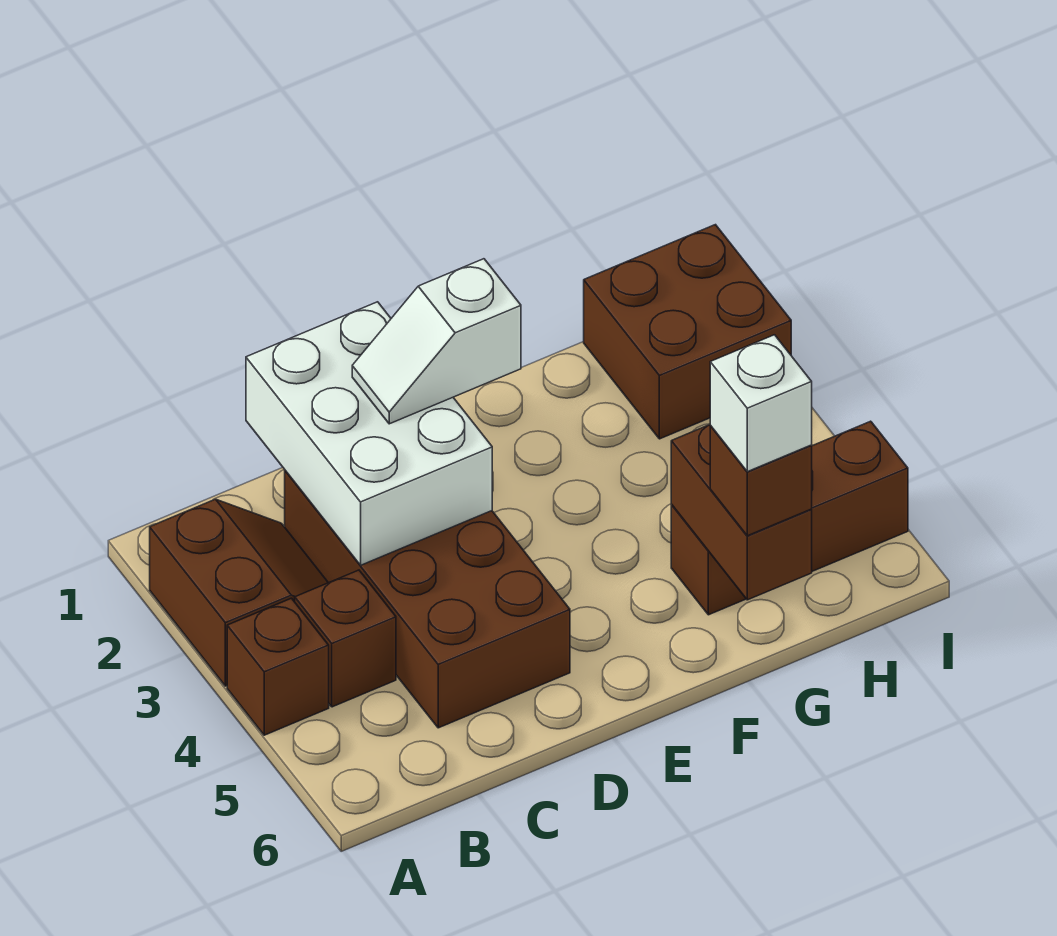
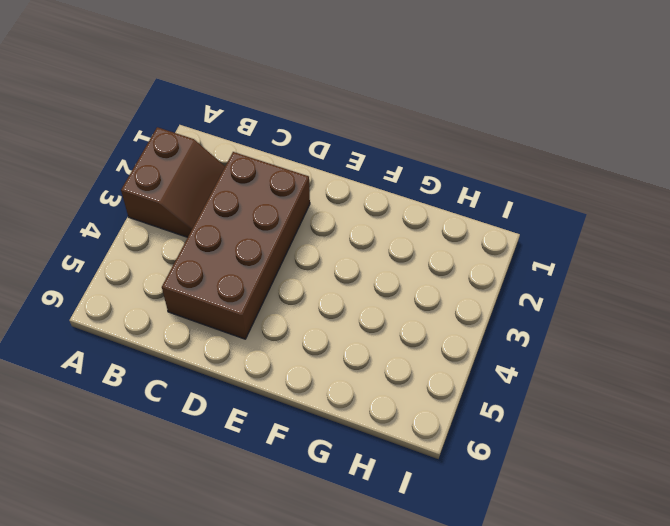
none -> brown brick A4 level 1
none -> brown brick B4 level 1

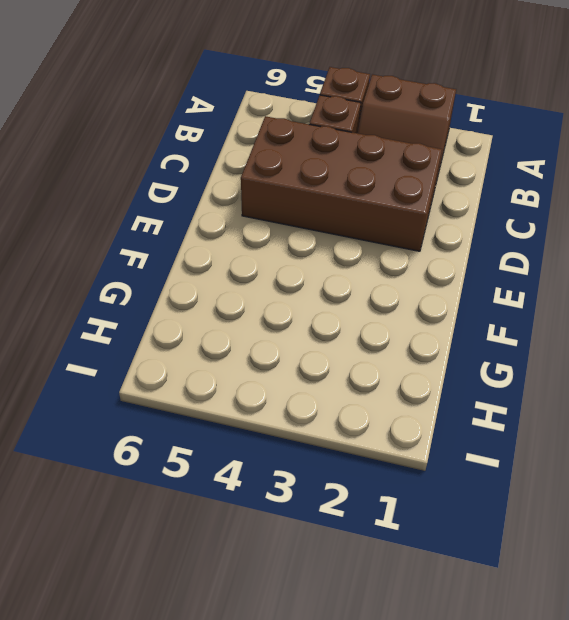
none -> brown brick G5:I5 level 1
none -> brown brick H1:I2 level 1

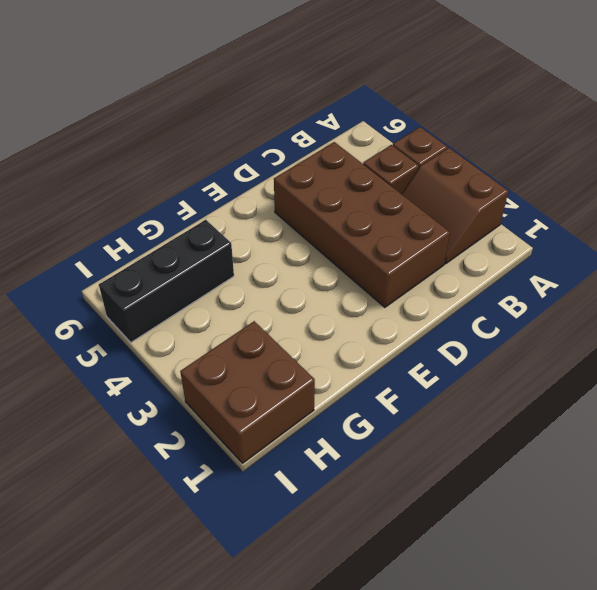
black brick G5:I5 level 1 -> brown brick G5:I5 level 1
none -> white brick C1:D3 level 2
none -> brown brick G5:G6 level 2

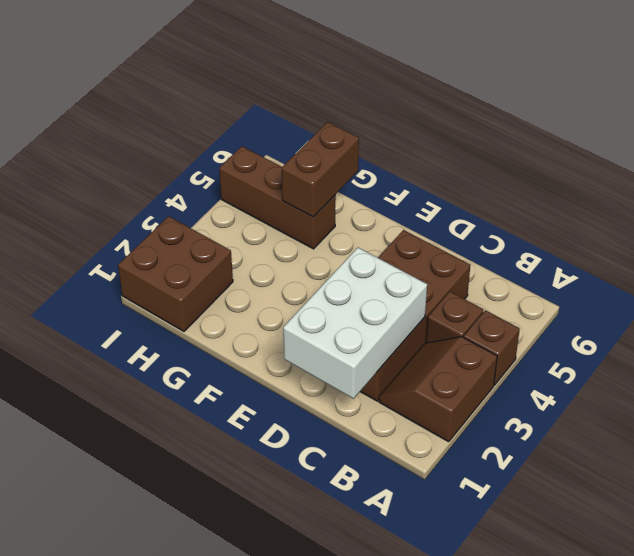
none -> white slope D2:E2 level 3 top E
none -> brown brick G6 level 3

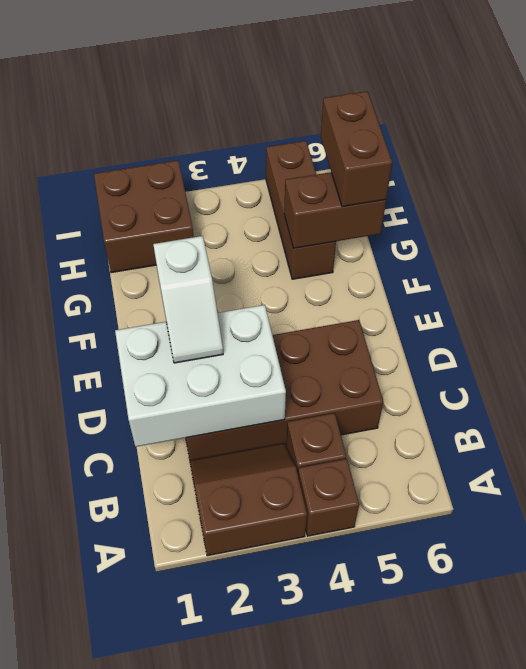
brown brick G6:H6 level 3 -> brown brick G6 level 3
none -> white brick G6 level 4

